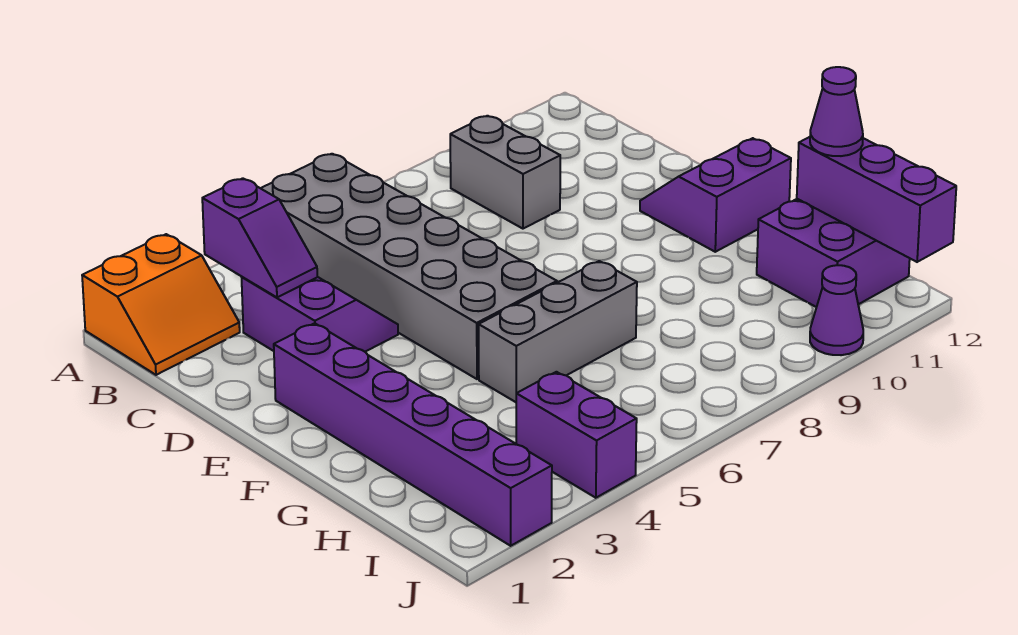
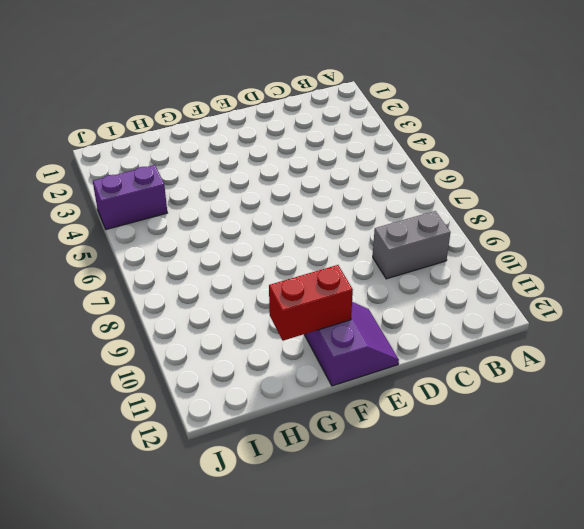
red brick F11:G11 level 2 -> none
none -> orange slope A1:B2 level 1 top A
none -> grey brick A5:F6 level 1
none -> purple slope C3:D4 level 1 top 3

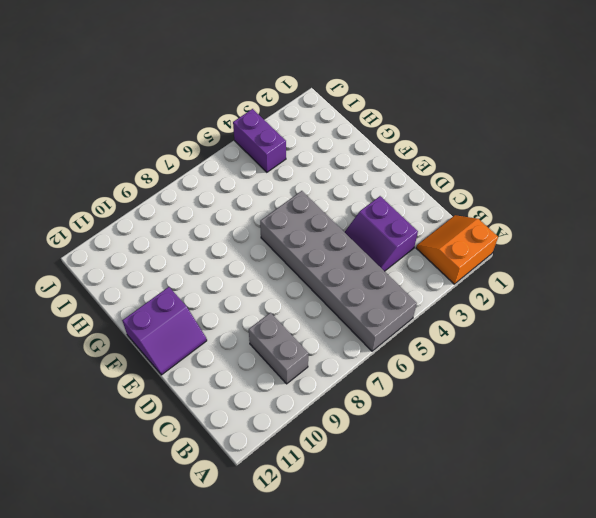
none -> purple brick E2:J2 level 1
none -> grey brick G5:G7 level 1
none -> purple brick H11:I12 level 1

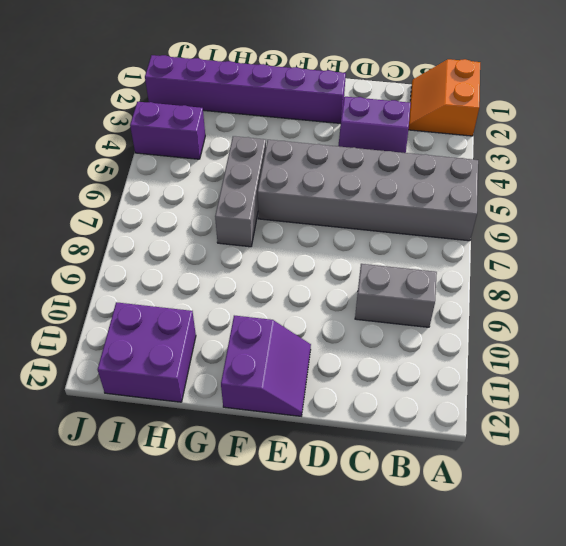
none -> purple cone J10 level 1
none -> purple slope B3:C3 level 2 top B
none -> purple brick H12:J12 level 2

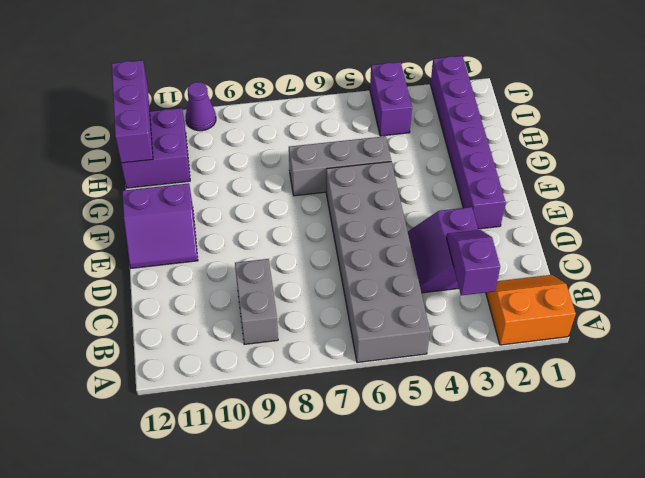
none -> purple cone H12 level 3

